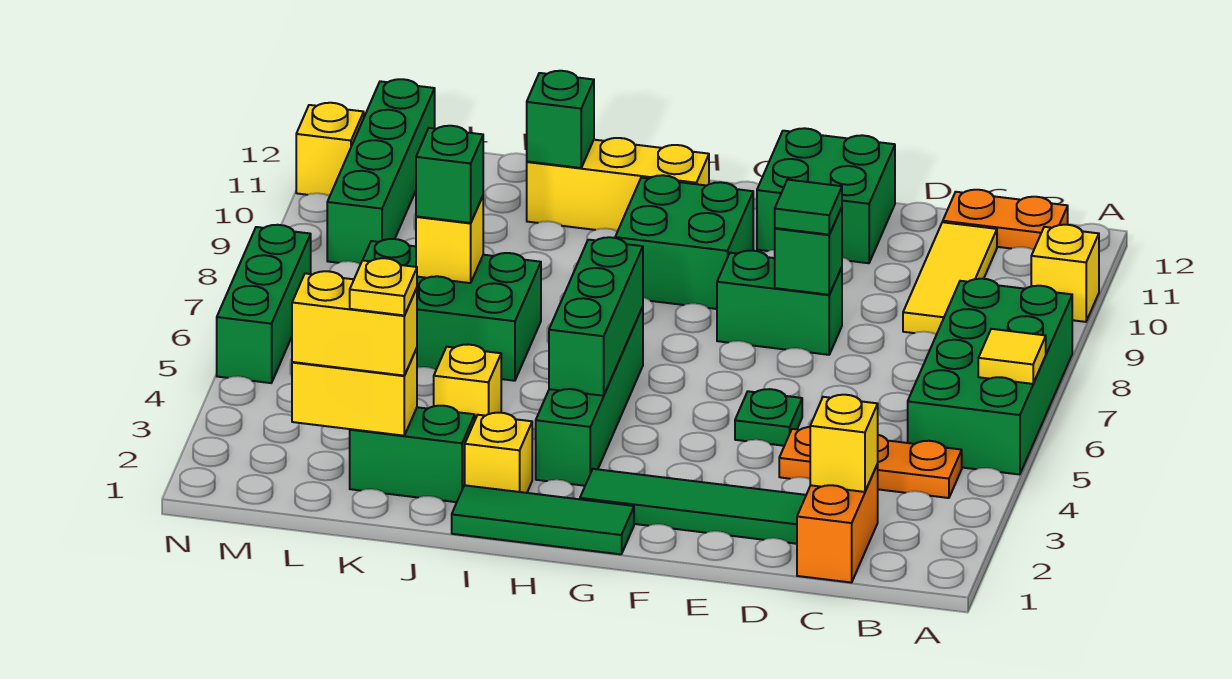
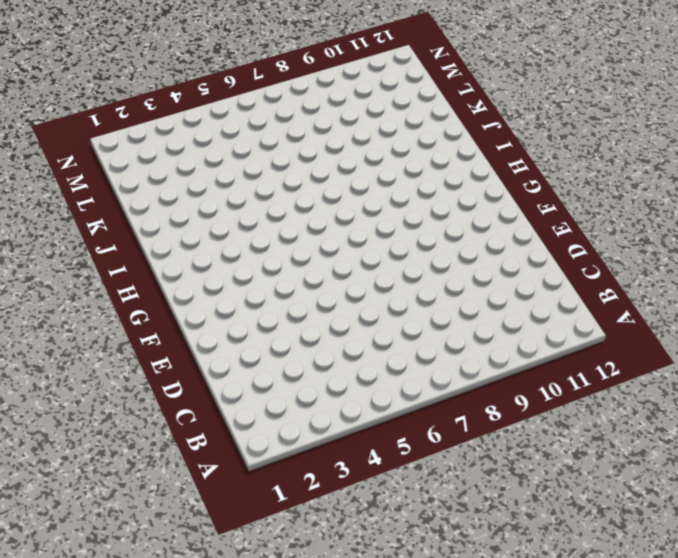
none -> green brick A5:B8 level 1
none -> yellow brick A10 level 1
none -> orange plate B4:D4 level 1
none -> orange plate B12:C12 level 1

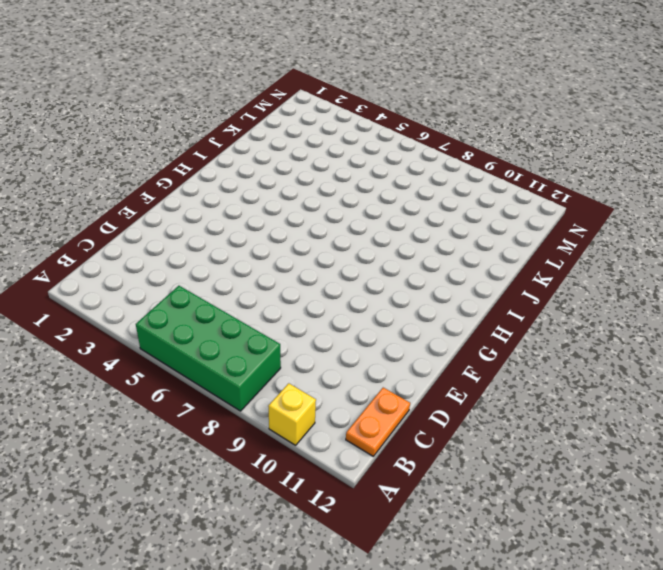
none -> orange plate B4:D4 level 1
none -> orange brick C1:C2 level 1
none -> yellow tile C9:C11 level 1
none -> green tile D2:G2 level 1

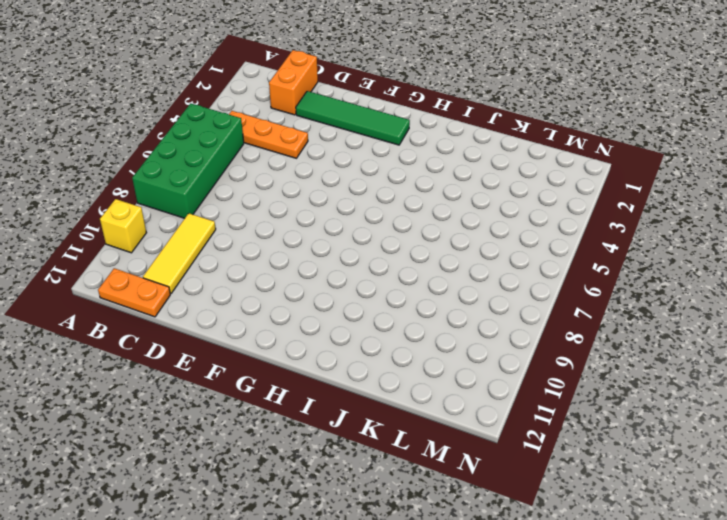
none -> green plate E5 level 1
none -> green brick E8:F8 level 1
none -> green brick E11:F12 level 1
none -> green tile G1:I1 level 1

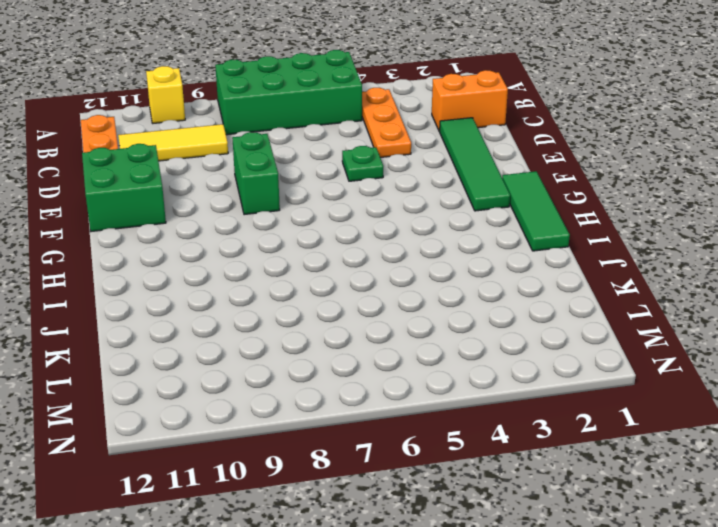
none -> green brick G9:H10 level 1
none -> green brick H3:H6 level 1
none -> yellow brick H11:J11 level 1
none -> yellow brick I2 level 1

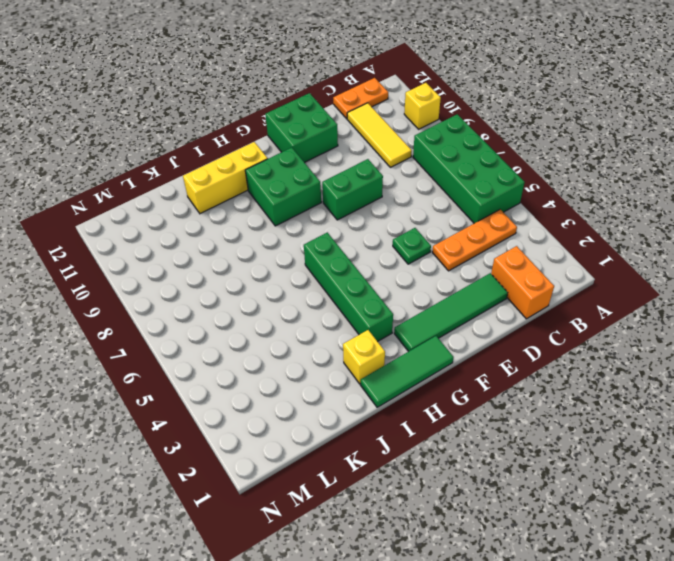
none -> green brick J2:K2 level 1
none -> yellow brick J4 level 1
none -> green brick J6:L7 level 1
none -> green brick M9:M12 level 1

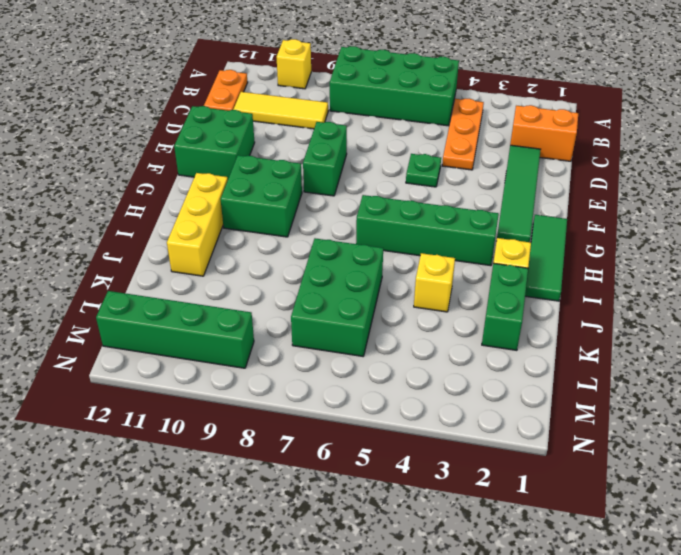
none -> green brick N5:N7 level 1
none -> yellow brick N11 level 1
none -> yellow tile A6 level 2
none -> yellow brick C2 level 2

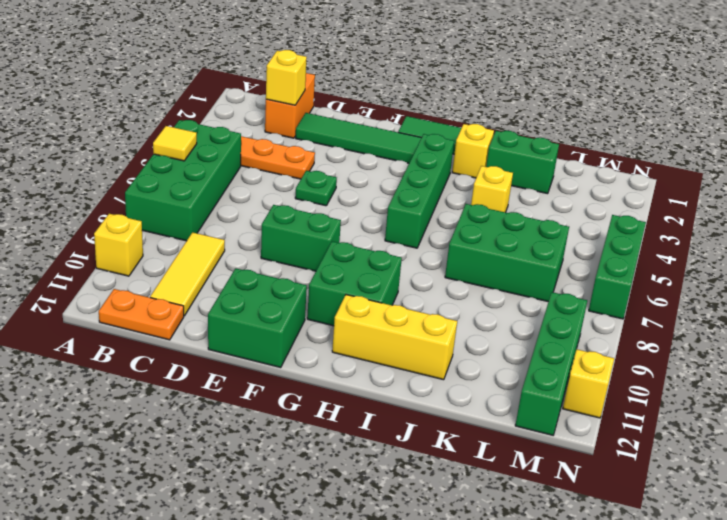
none -> green brick E8 level 2
none -> green brick H4:H6 level 2
none -> green brick J11 level 2
none -> yellow brick K2:L2 level 2

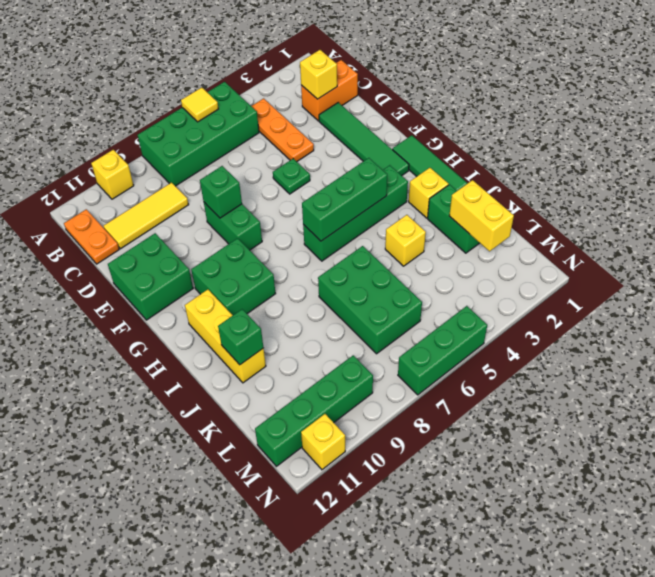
none -> yellow brick K7 level 2
none -> green tile E8 level 3
none -> yellow brick K2:L2 level 3
none -> green brick K7 level 3

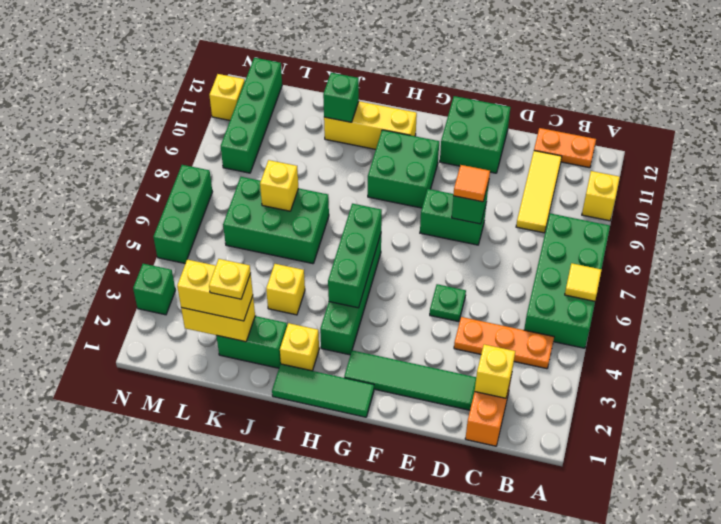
orange tile E8 level 3 -> green tile E8 level 3
green brick N3 level 1 -> green brick K7 level 3

